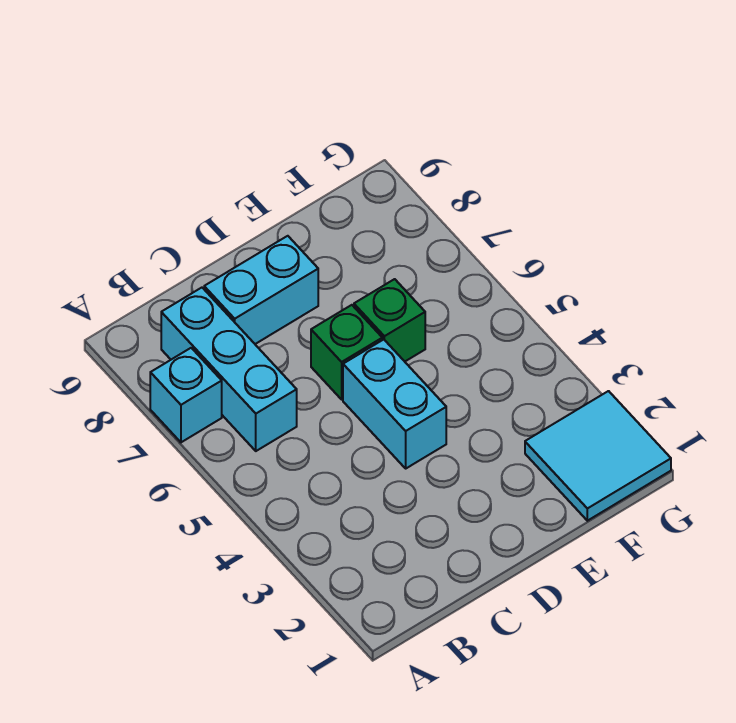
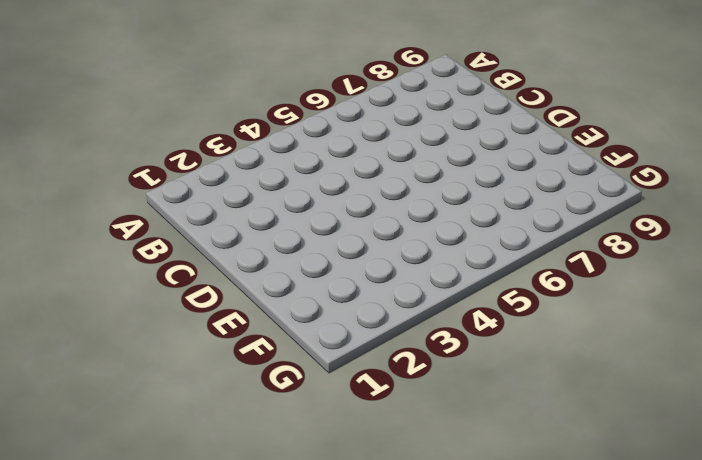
none -> cyan brick A7 level 1
none -> cyan brick B6:B8 level 1

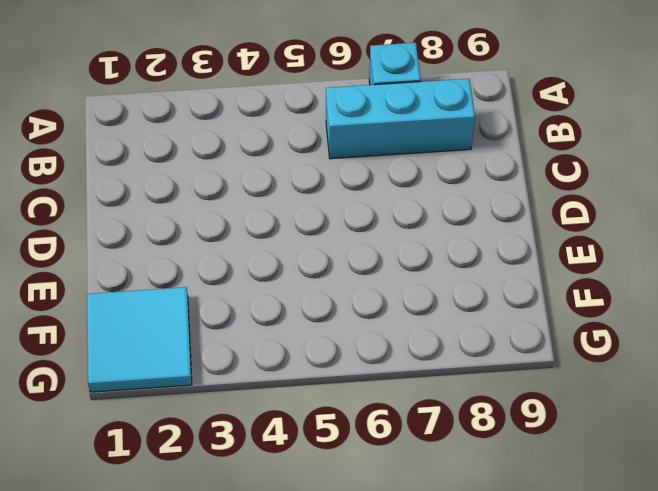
none -> cyan brick C8:D8 level 1
none -> cyan brick D4:D5 level 1

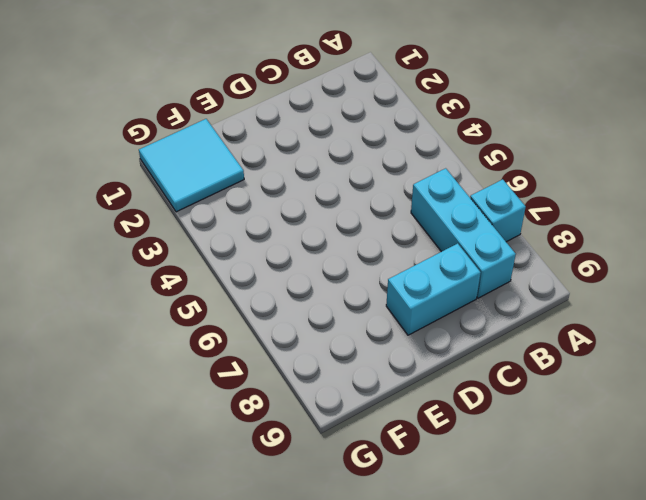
none -> cyan brick D4:D5 level 1
none -> green brick D6 level 1

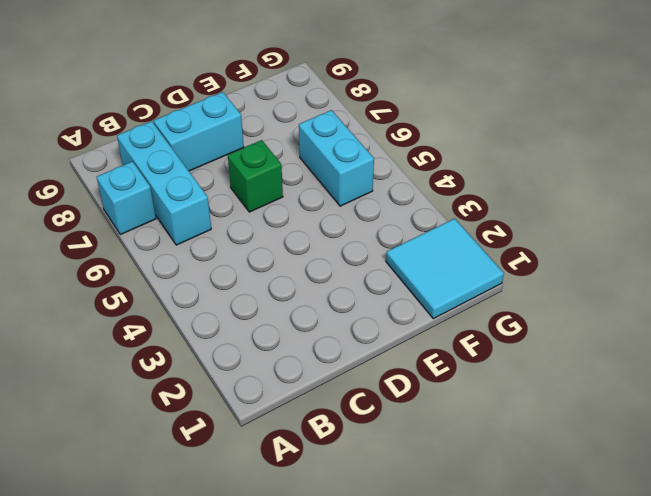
cyan brick F5:F6 level 1 -> cyan brick D4:D5 level 1
none -> green brick E6 level 1

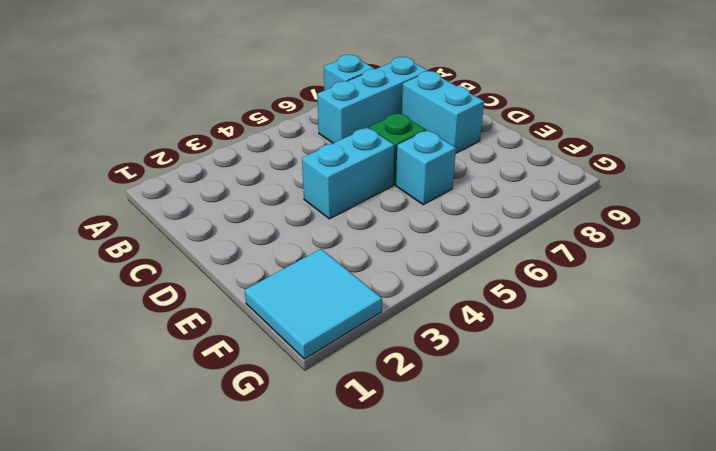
cyan brick E6 level 1 -> green brick E6 level 1

